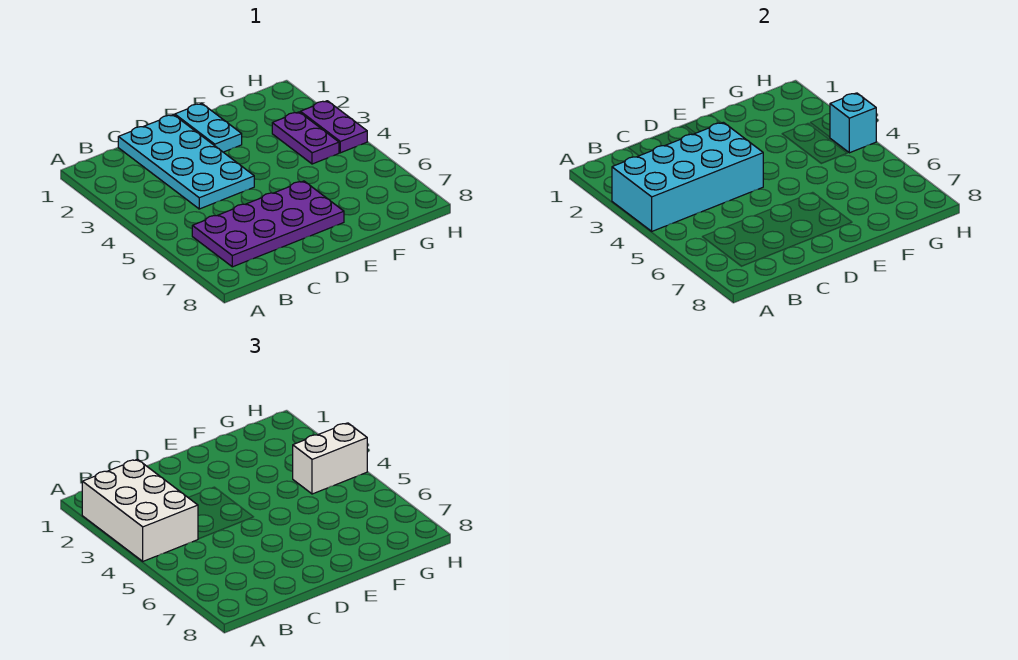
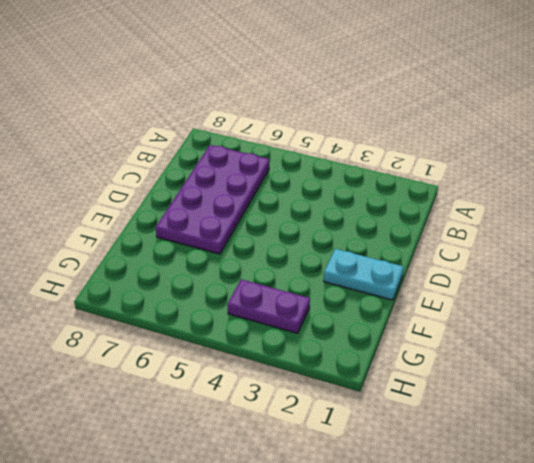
none -> cyan plate C1:D4 level 1
none -> purple plate H3:H4 level 1

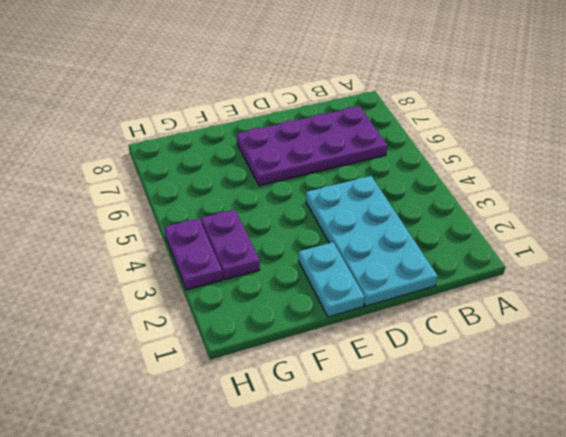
none -> cyan brick A3:D4 level 2
none -> cyan brick H4 level 2

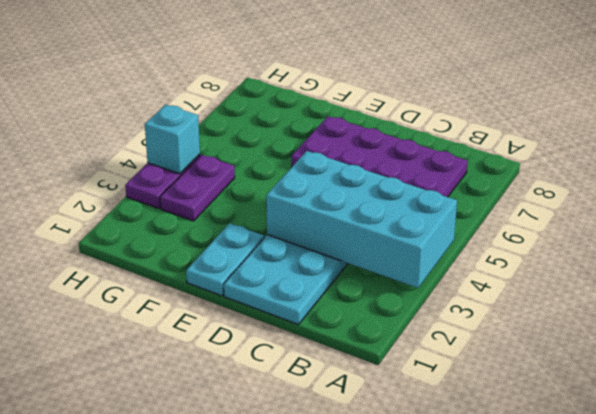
none -> white brick A2:B4 level 3
none -> white brick G4:H4 level 3

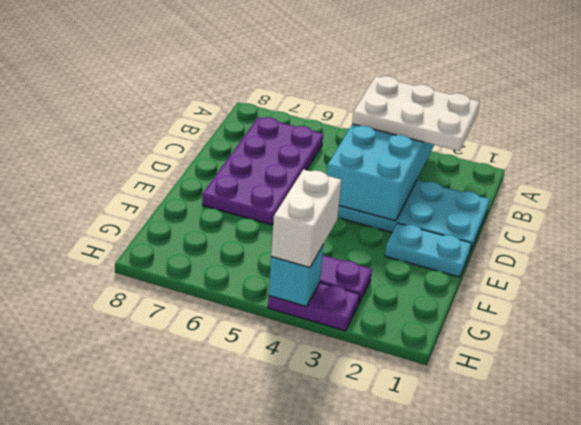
white plate A2:B4 level 3 -> white brick A2:B4 level 3

